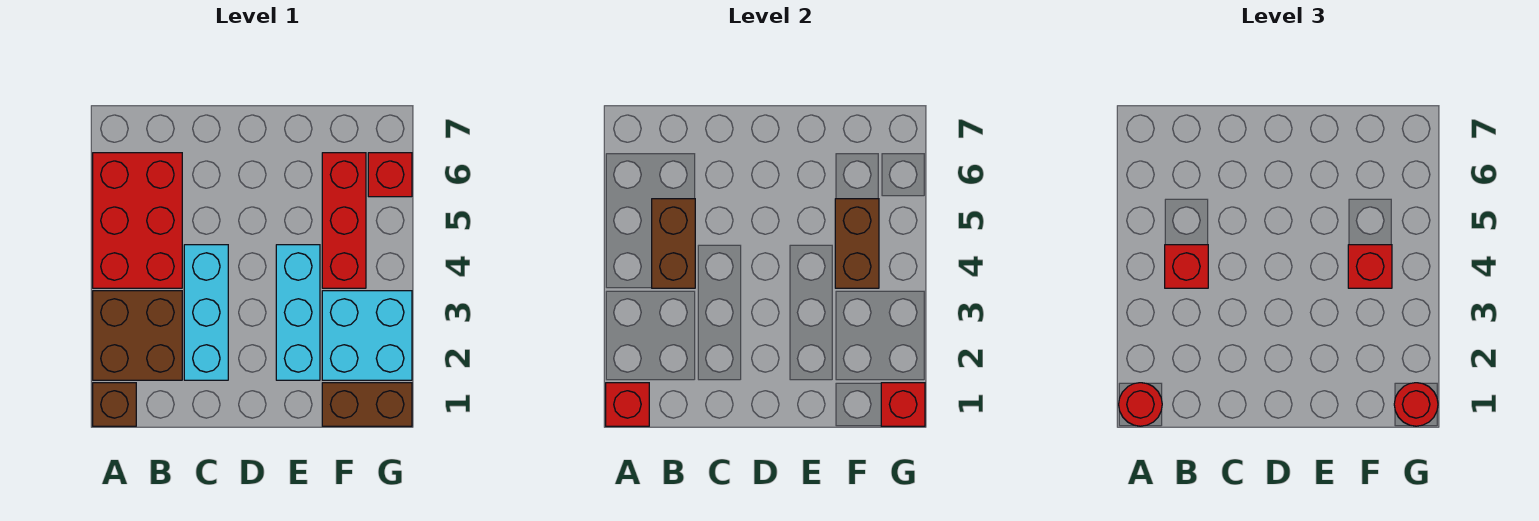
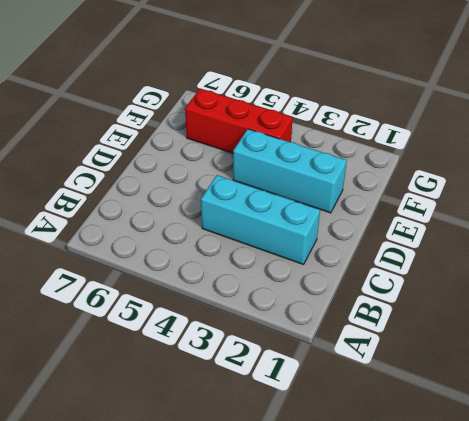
none -> brown brick A1 level 1
none -> brown brick A2:B3 level 1
none -> red brick A4:B6 level 1

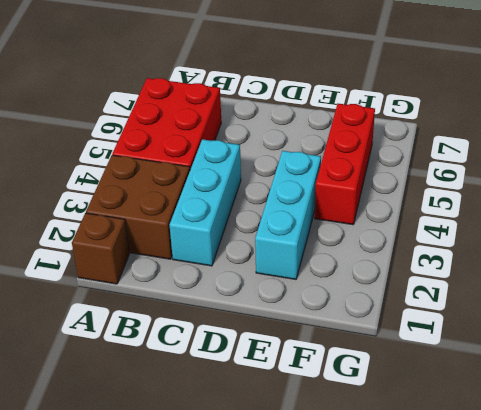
none -> brown brick F1:G1 level 1
none -> cyan brick F2:G3 level 1
none -> red brick G6 level 1

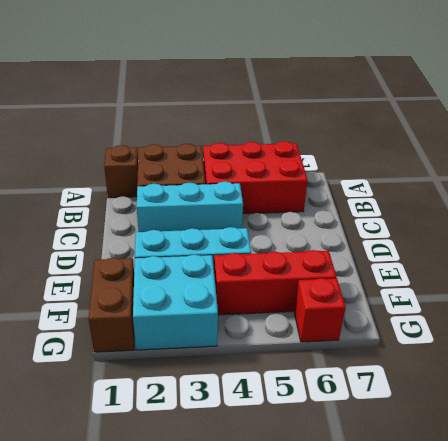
none -> red brick A1 level 2
none -> brown brick B4:B5 level 2
none -> brown brick F4:F5 level 2

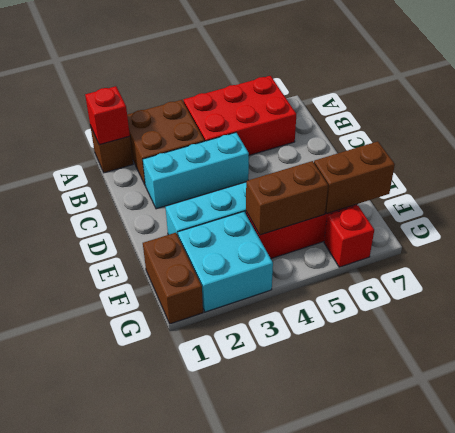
brown brick F6:F7 level 2 -> brown brick B4:B5 level 2
none -> red brick G1 level 2
none -> red round brick A1 level 3
none -> red brick B4 level 3

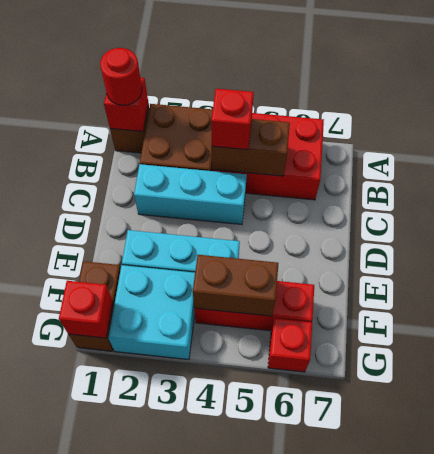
none -> red brick F4 level 3
none -> red round brick G1 level 3

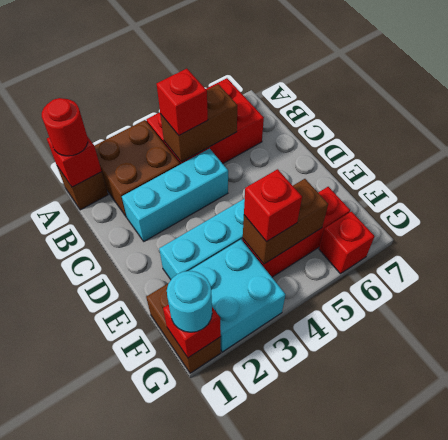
cyan round brick G1 level 3 -> red round brick G1 level 3

